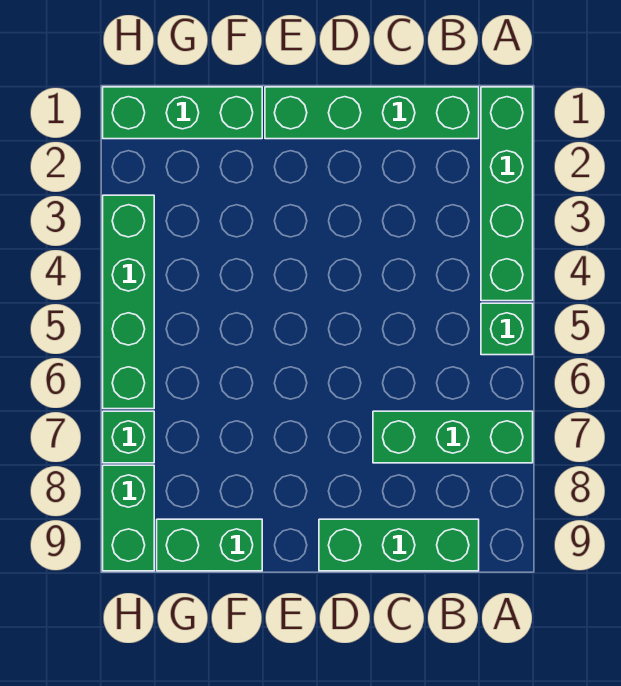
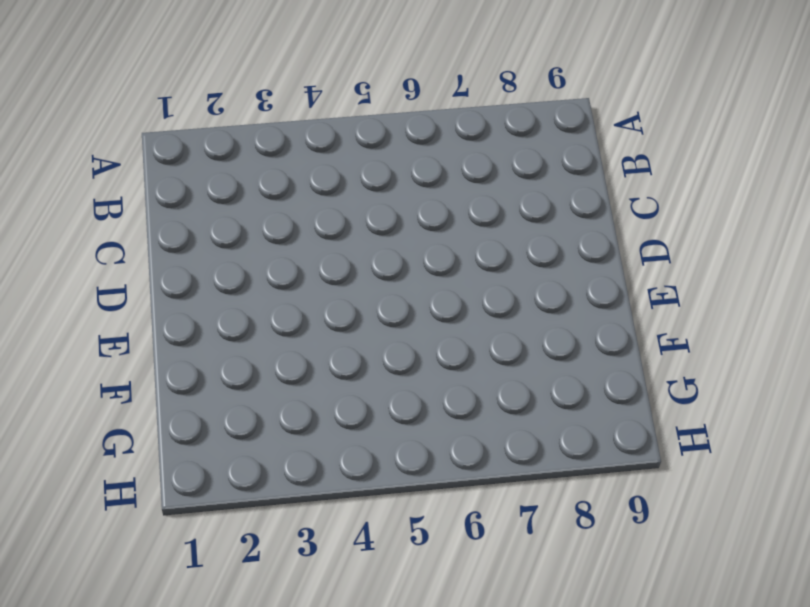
none -> green brick A1:A4 level 1
none -> green brick A5 level 1

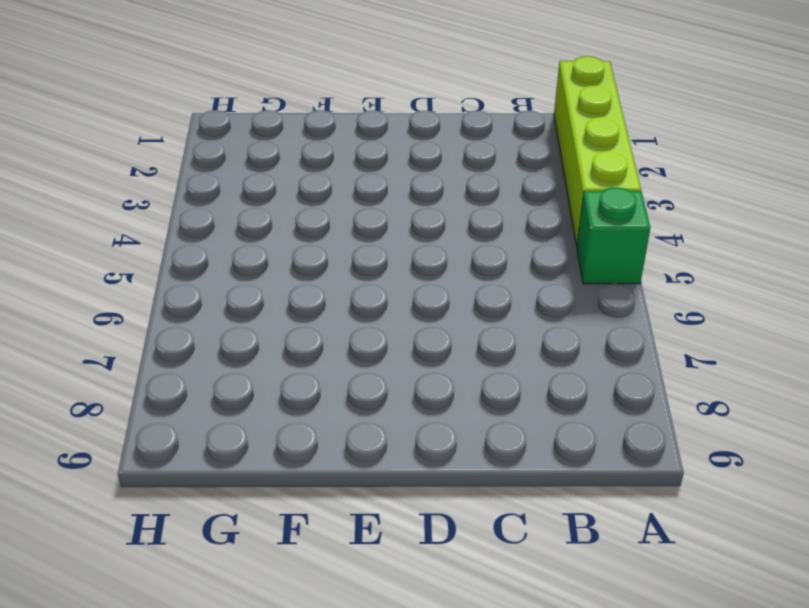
lime brick A1:A4 level 1 -> green brick A1:A4 level 1
none -> green brick A7:C7 level 1
none -> green brick B1:E1 level 1

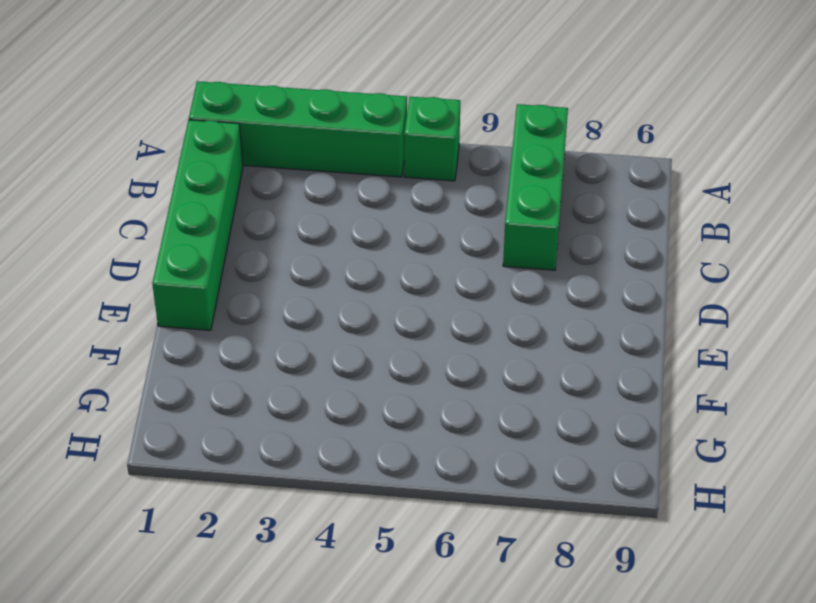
none -> green brick B9:D9 level 1
none -> green brick F1:H1 level 1

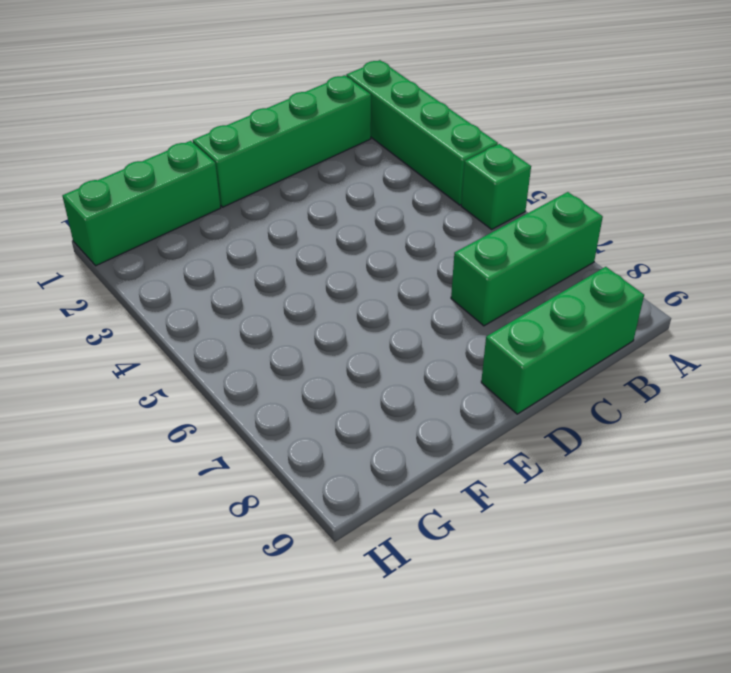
none -> green brick F9:G9 level 1
none -> green brick H3:H6 level 1

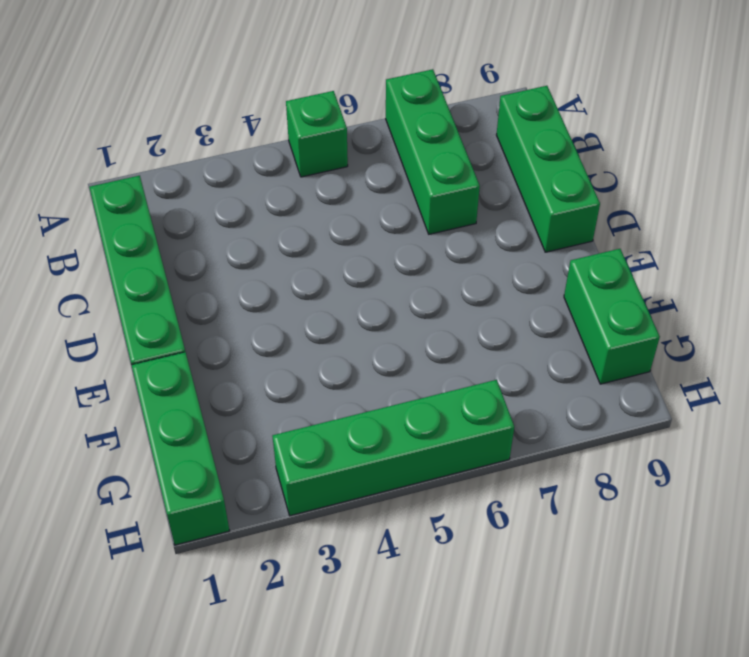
none -> green brick A1:A4 level 1
none -> green brick H7 level 1

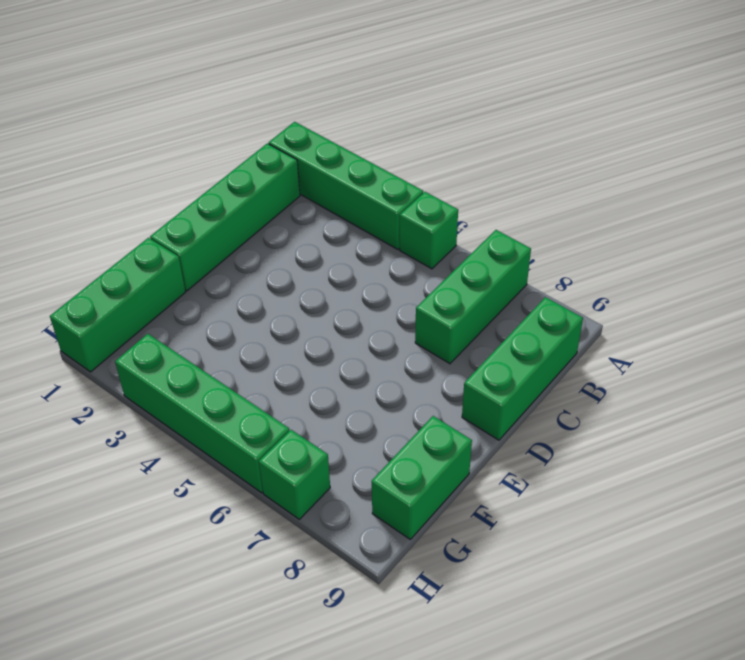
none -> green brick H8:H9 level 1

